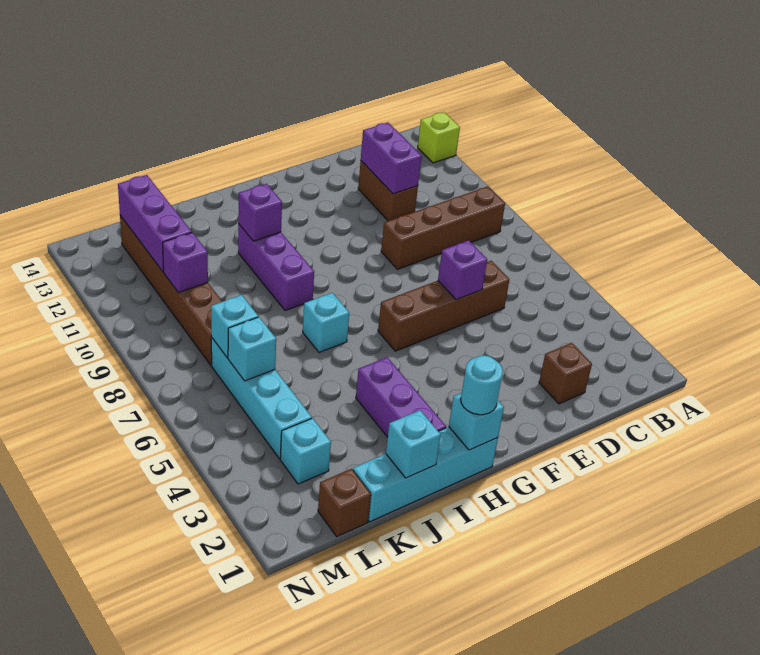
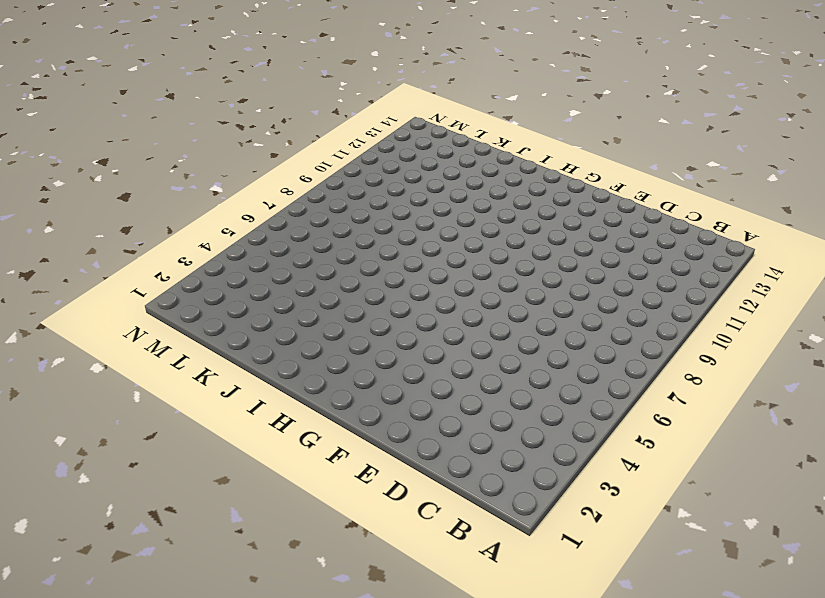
none -> lime brick A13 level 1
none -> brown brick B9:E9 level 1
none -> brown brick D2 level 1

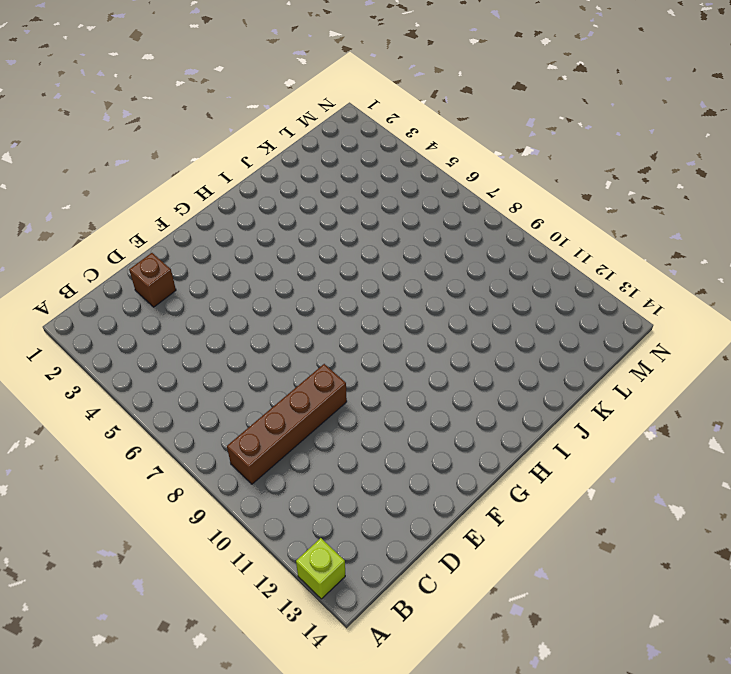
none -> brown brick D6:G6 level 1
none -> brown brick D11:D12 level 1
none -> cyan brick H1:K1 level 1

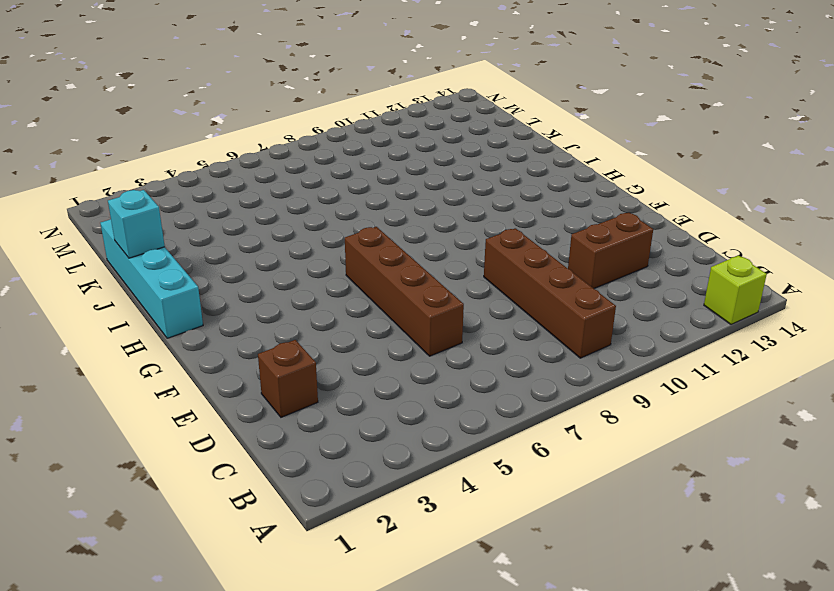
none -> purple brick I2:I4 level 1
none -> cyan brick I7 level 1
none -> purple brick I9:I11 level 1

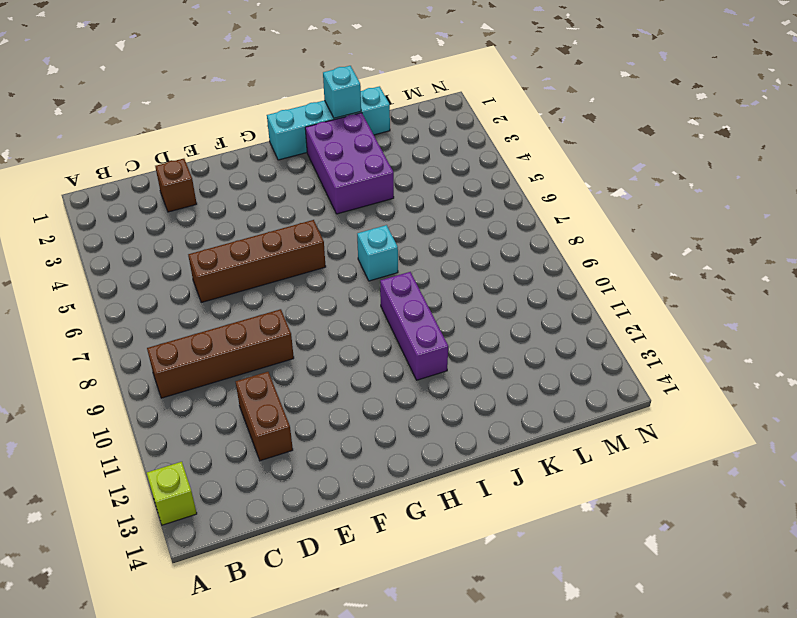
purple brick I2:J4 level 1 -> purple brick I2:I4 level 1
none -> brown brick L1 level 1
none -> cyan brick L3 level 1
none -> cyan brick L4:L7 level 1

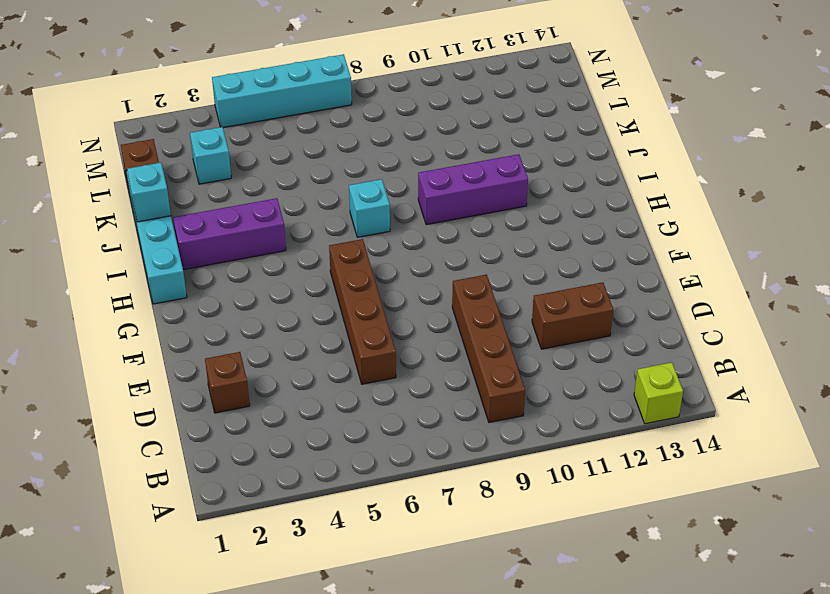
cyan brick N4:N7 level 1 -> cyan brick L4:L7 level 1
none -> brown brick L8:L13 level 1
none -> purple brick D11:D12 level 2
none -> purple brick E6 level 2

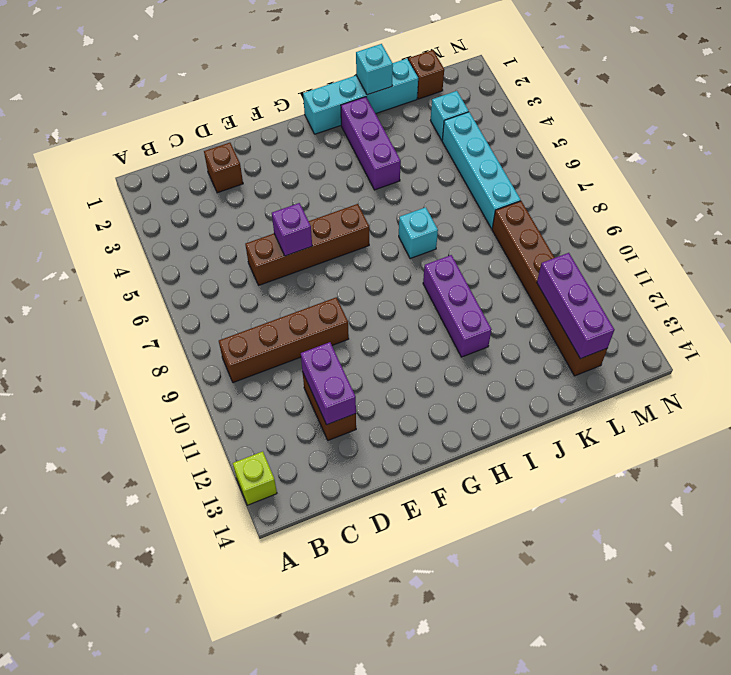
none -> cyan brick H1 level 2
none -> purple brick I11 level 2
none -> cyan brick L6 level 2

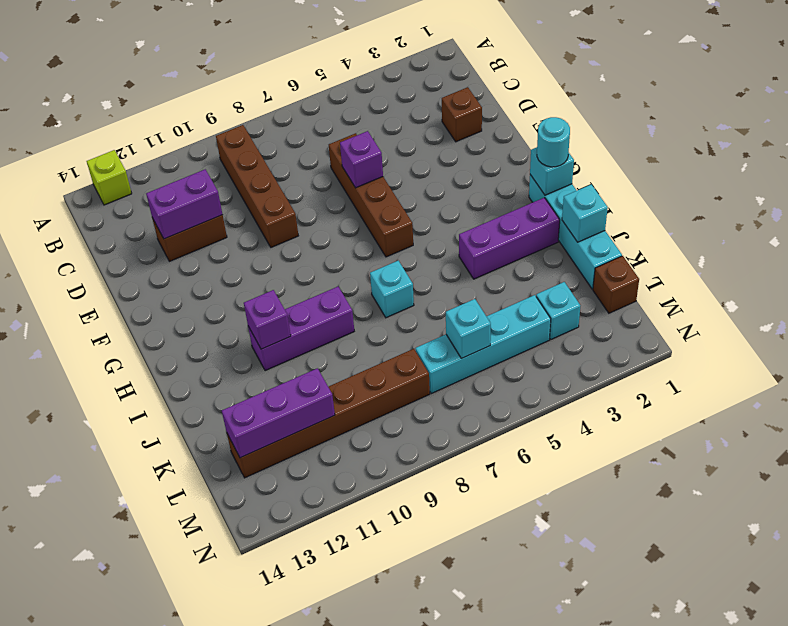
none -> cyan brick L7 level 2
none -> purple brick L10 level 2

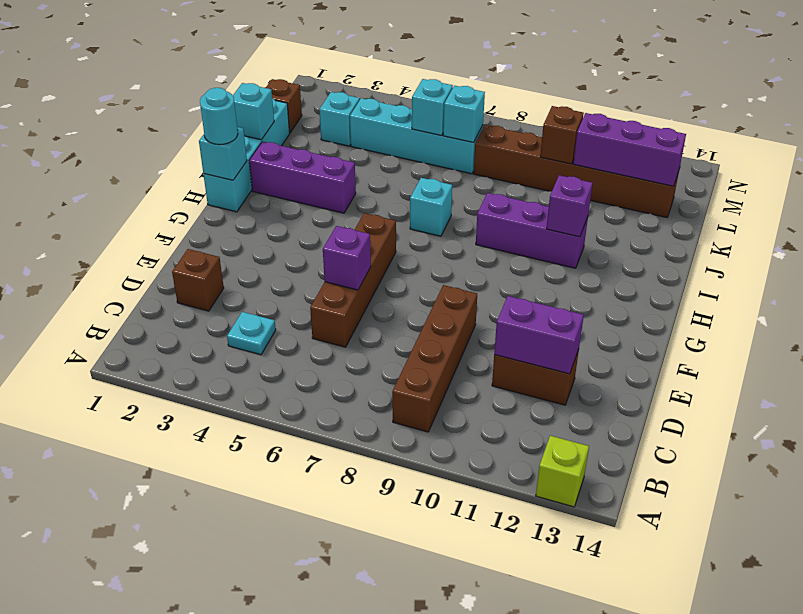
cyan plate C4 level 1 -> none
brown brick L10 level 2 -> purple brick L10 level 2

